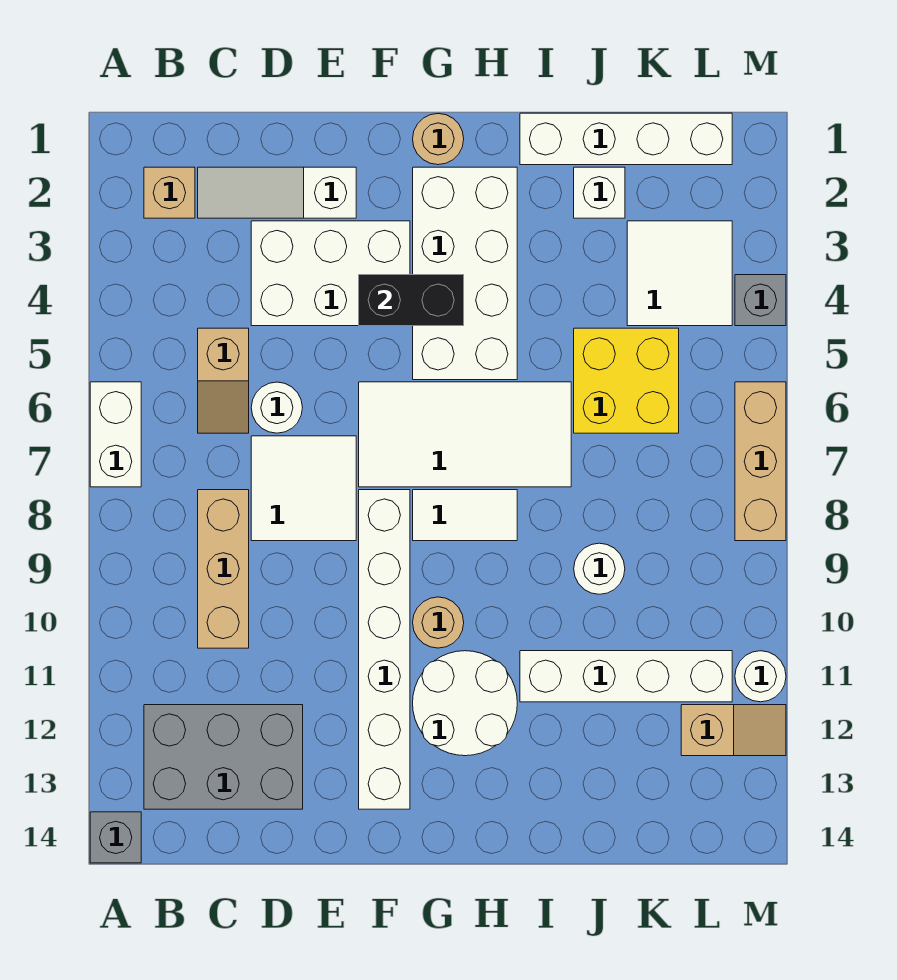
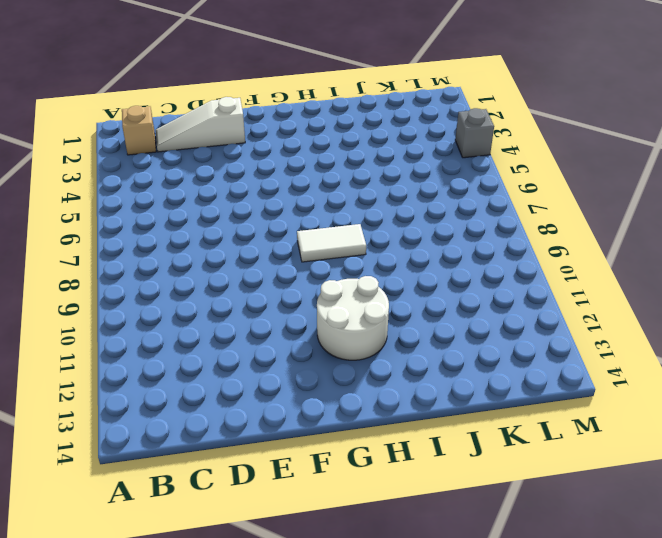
none -> white brick A6:A7 level 1
none -> grey brick A14 level 1
none -> grey brick B12:D13 level 1

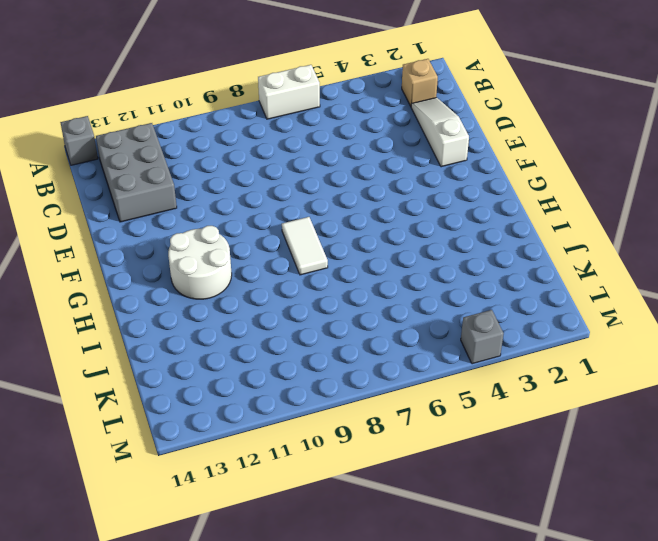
none -> tan slope C5:C6 level 1 top 5
none -> tan brick C8:C10 level 1
none -> white brick D3:F4 level 1

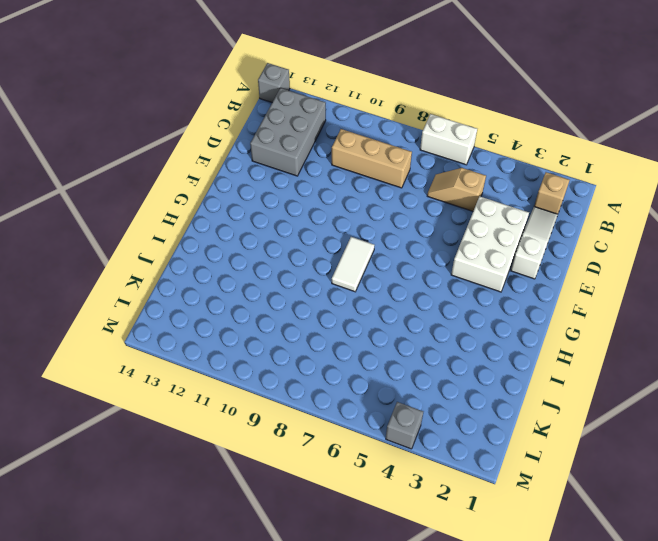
none -> white round brick D6 level 1
none -> white tile D7:E8 level 1
none -> white tile F6:I7 level 1

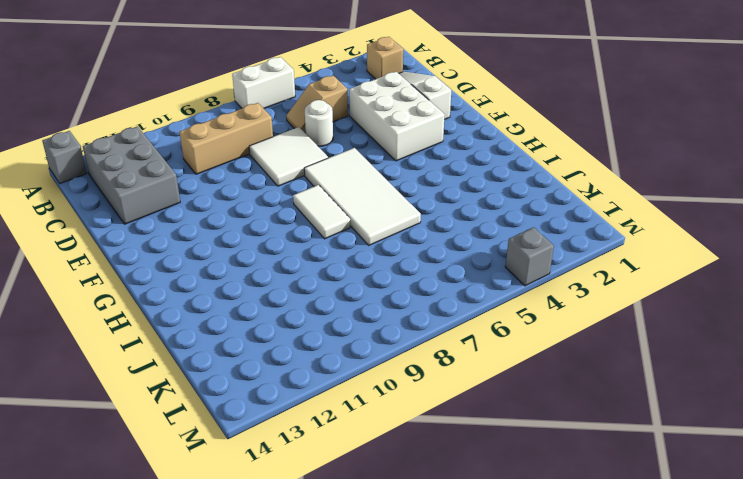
none -> white brick F8:F13 level 1
none -> tan round brick G1 level 1
none -> white brick G2:H5 level 1

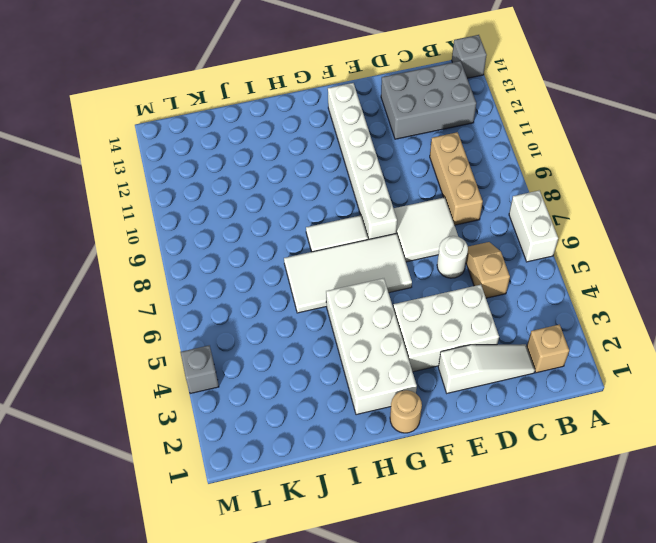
none -> tan round brick G10 level 1
none -> white round brick G11:H12 level 1
none -> white brick I1:L1 level 1

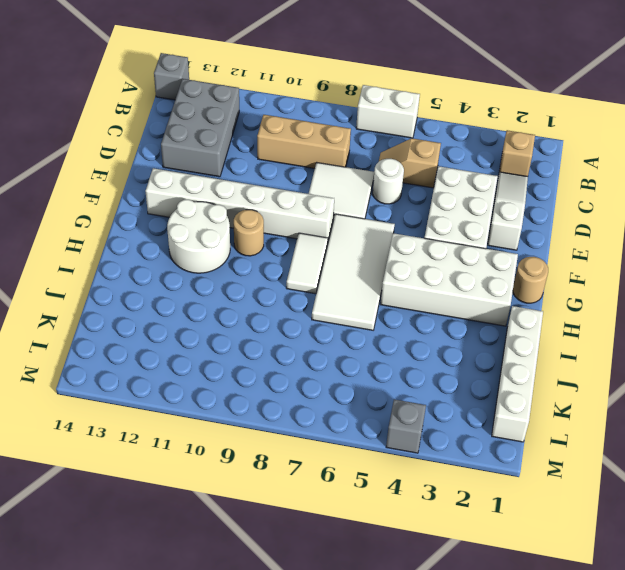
none -> white brick I11:L11 level 1
none -> white brick J2 level 1
none -> yellow brick J5:K6 level 1

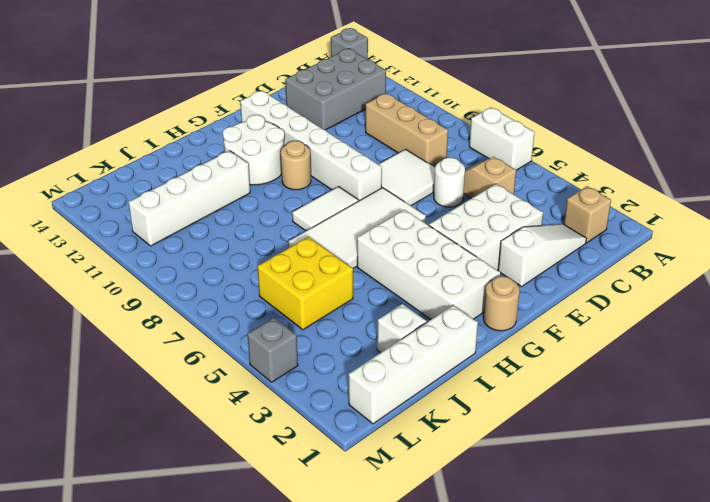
none -> white round brick J9 level 1
none -> white tile K3:L4 level 1
none -> tan slope L12:M12 level 1 top L

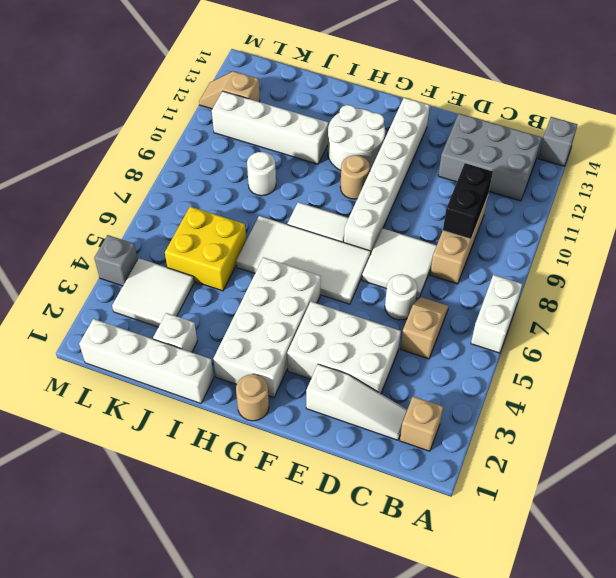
black brick C9:C10 level 2 -> black brick F4:G4 level 2
none -> tan brick M6:M8 level 1
none -> white round brick M11 level 1

